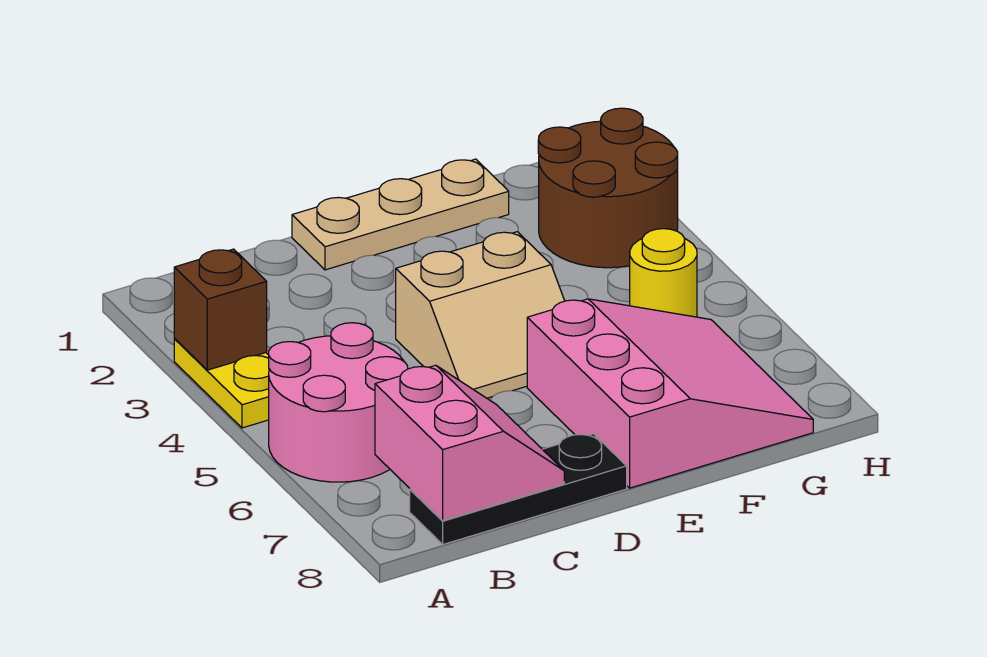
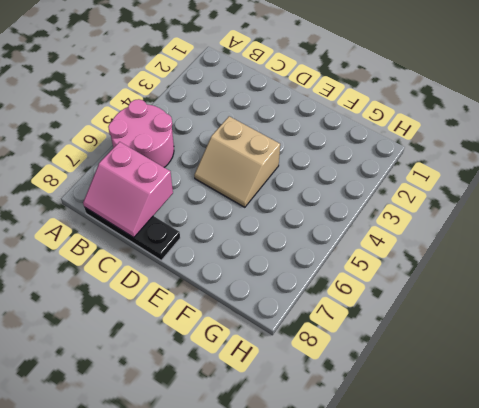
pink slope B7:C8 level 2 top 7 -> pink slope B7:C8 level 2 top B
none -> yellow plate A3:A4 level 1
none -> tan plate D1:F1 level 1

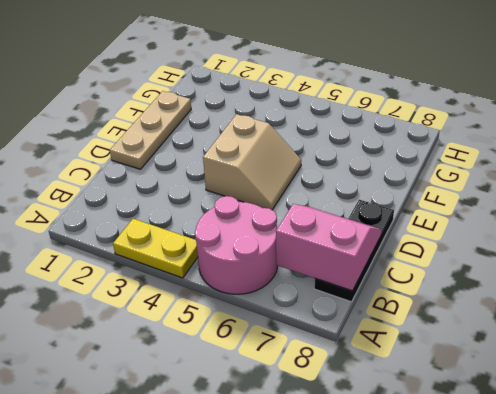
none -> pink slope E6:G8 level 1 top E
none -> brown round brick G2:H3 level 1

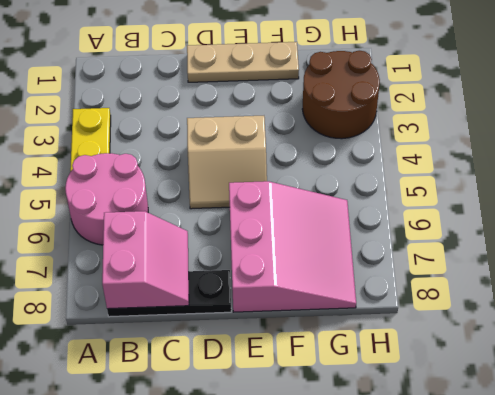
none -> yellow round brick G5 level 1
none -> brown brick A3 level 2

